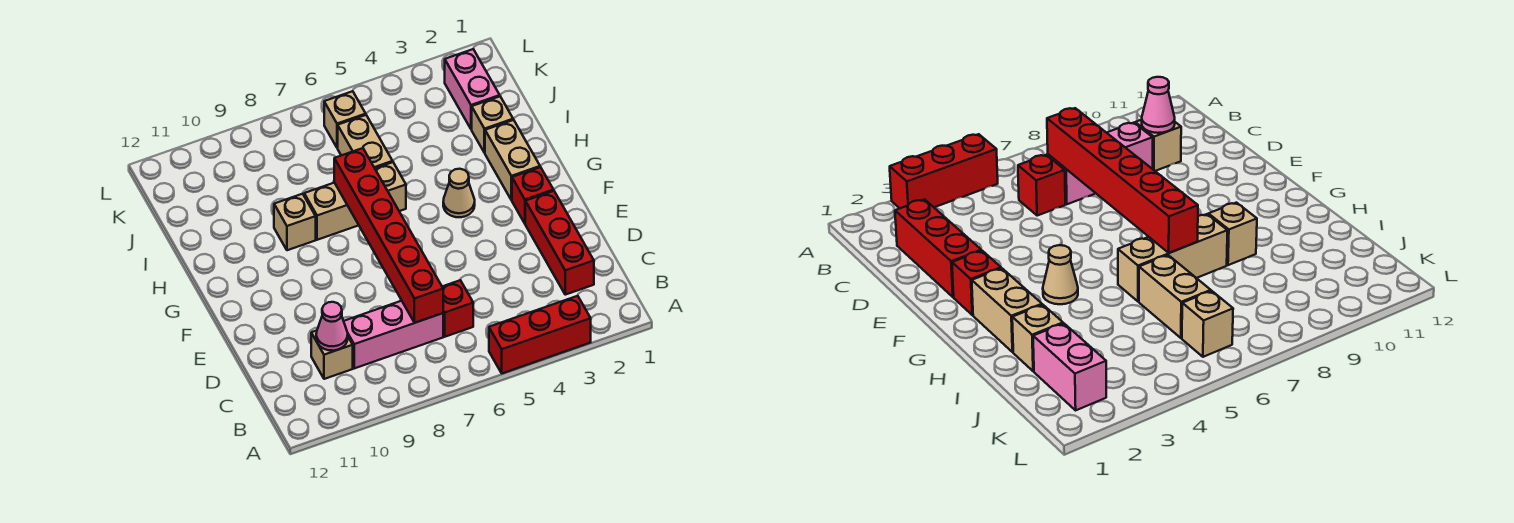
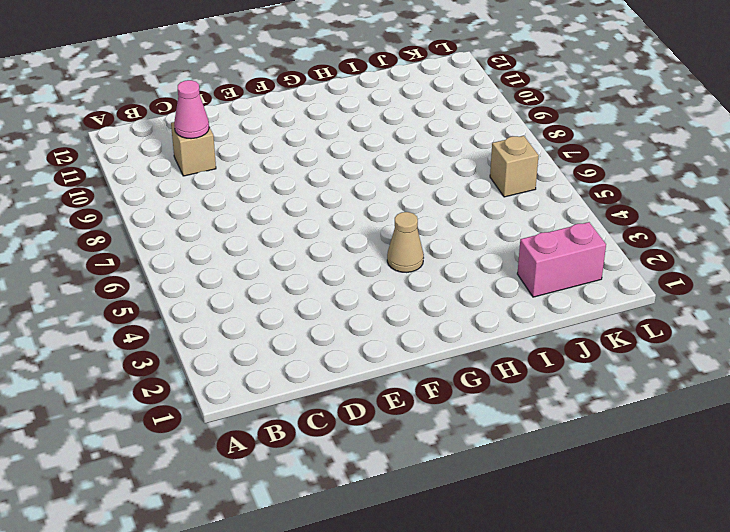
none -> red brick A3:A5 level 1
none -> red brick C2:E2 level 1
none -> red brick C6 level 1

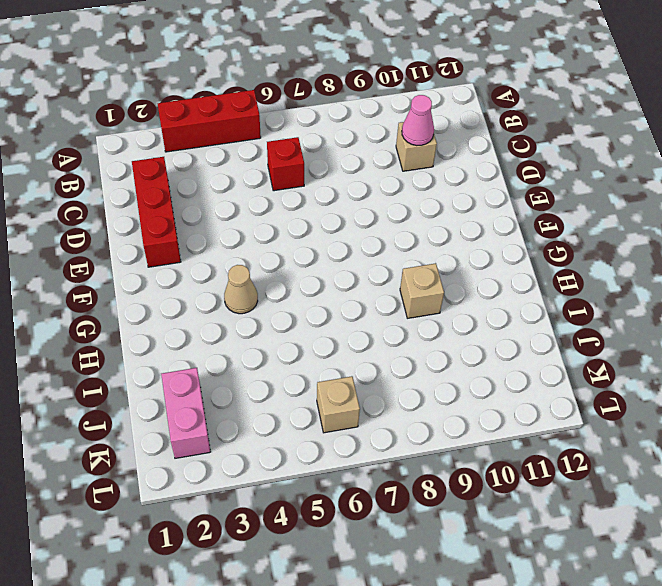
none -> pink brick C7:C9 level 1
none -> red brick F2 level 1
none -> tan brick G2:H2 level 1

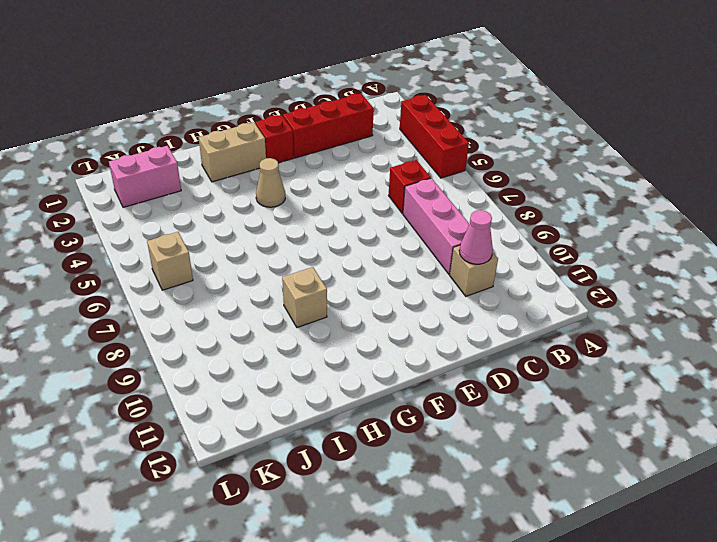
none -> tan brick H6:H8 level 1
none -> tan brick I2 level 1
none -> tan brick I6:J6 level 1

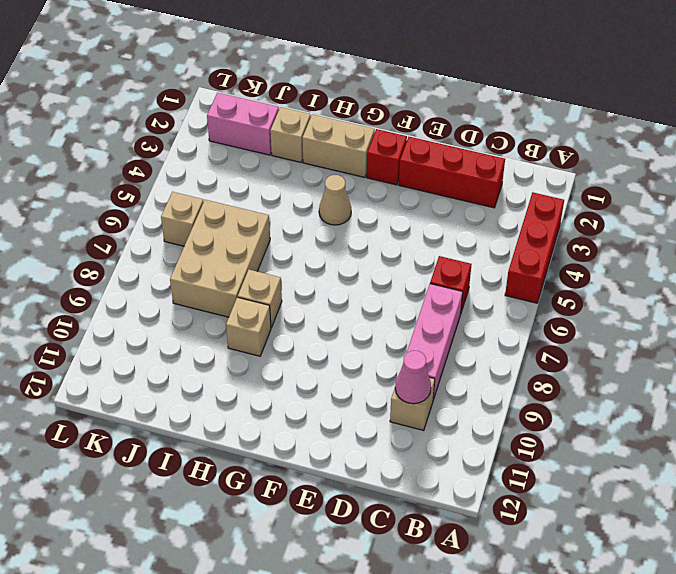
tan brick H8 level 1 -> tan brick H6:H8 level 1
tan brick I6:J8 level 1 -> tan brick I6:J6 level 1
none -> red brick C7:H7 level 2

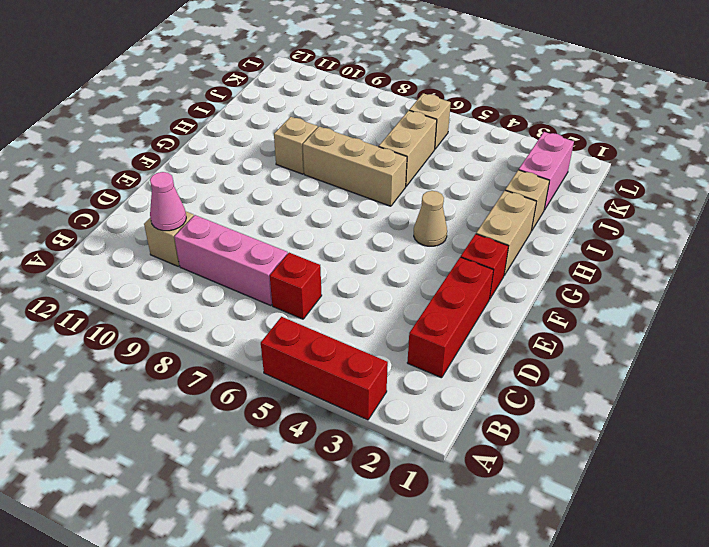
none -> red brick C7:H7 level 2

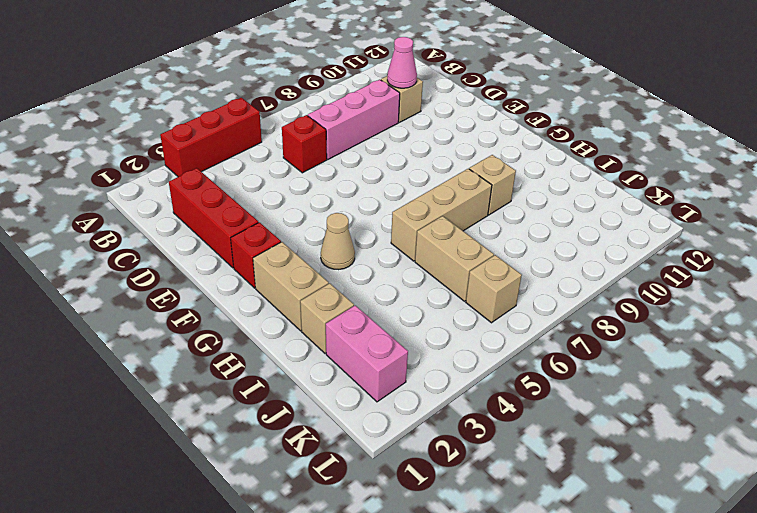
none -> red brick C7:H7 level 2

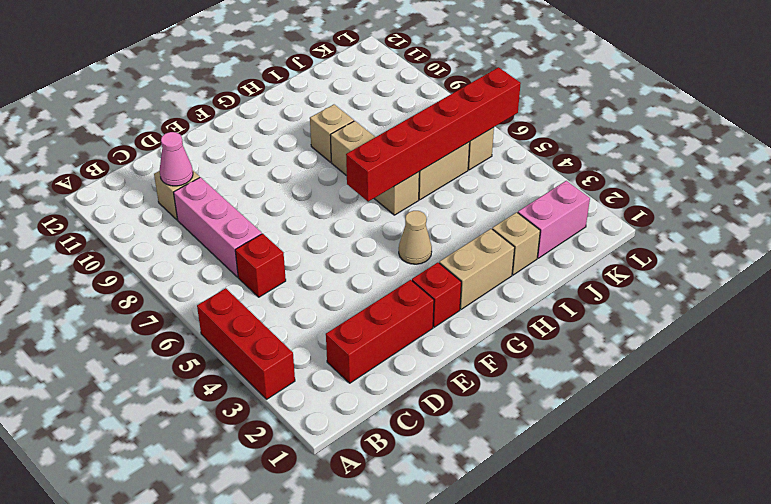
red brick G6:L6 level 2 -> red brick C7:H7 level 2

